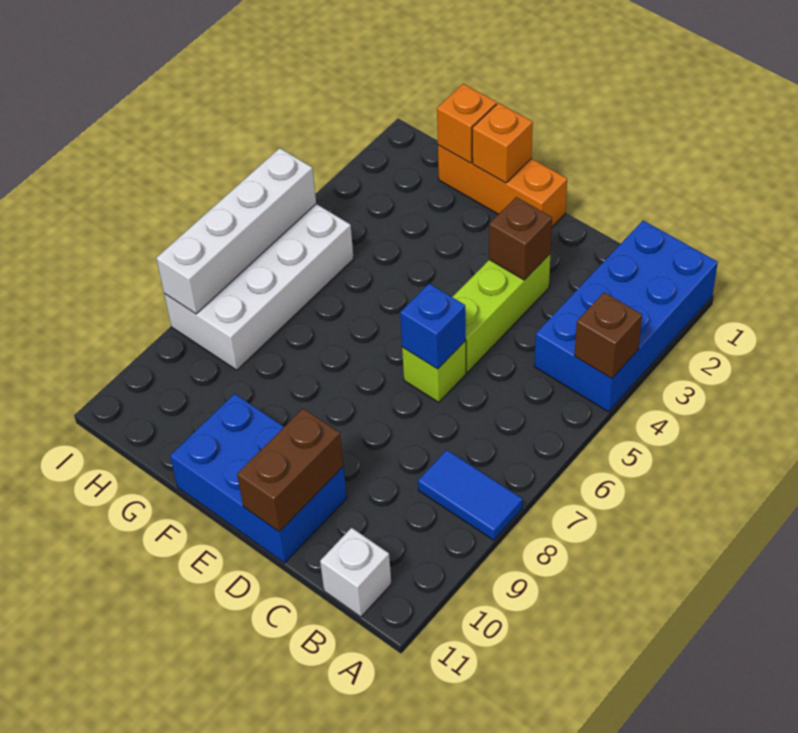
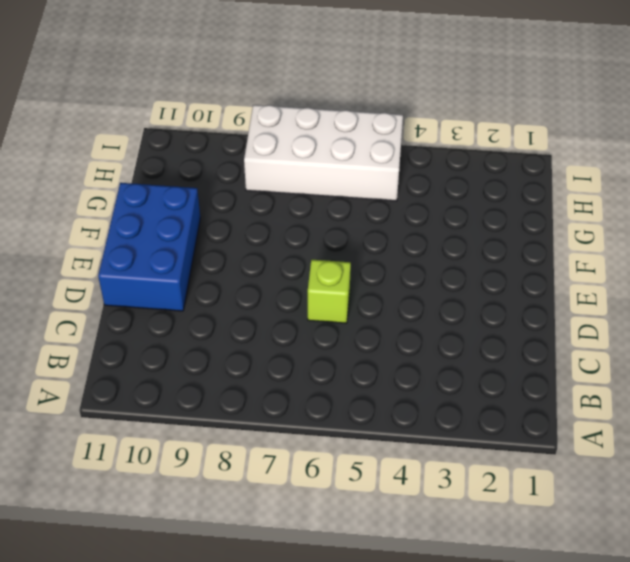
none -> blue brick A1:B4 level 1
none -> blue tile A8:B8 level 1
none -> white brick B11 level 1

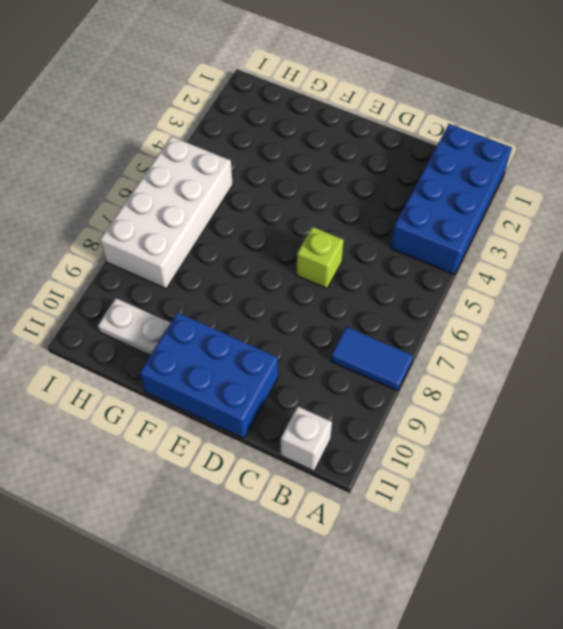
white plate G10:H10 level 1 -> none
none -> lime brick D3:D5 level 1
none -> orange brick E1:G1 level 1
none -> brown brick A4 level 2

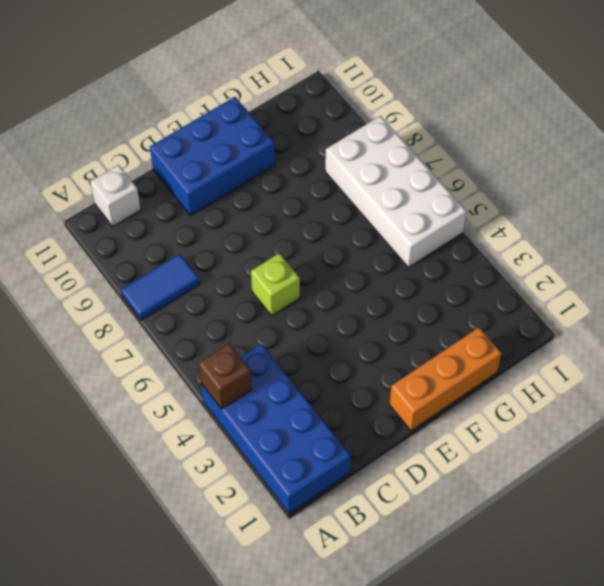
none -> lime brick D3:D5 level 1
none -> brown brick D3 level 2
none -> blue brick D6 level 2

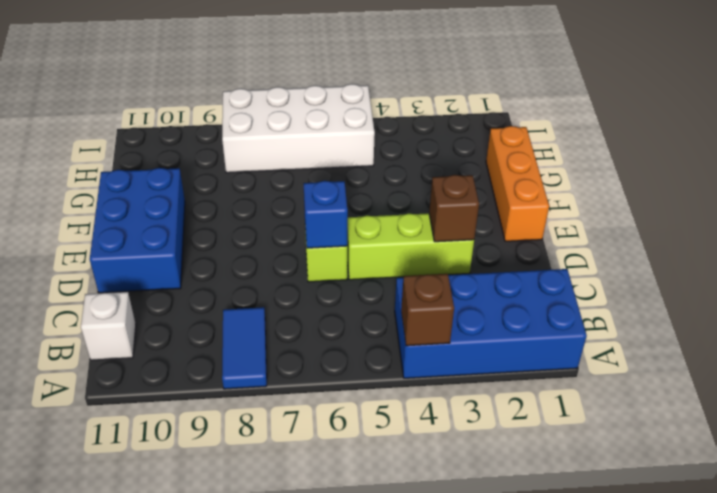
none -> brown brick D10:D11 level 2
none -> orange brick F1 level 2
none -> orange brick G1 level 2

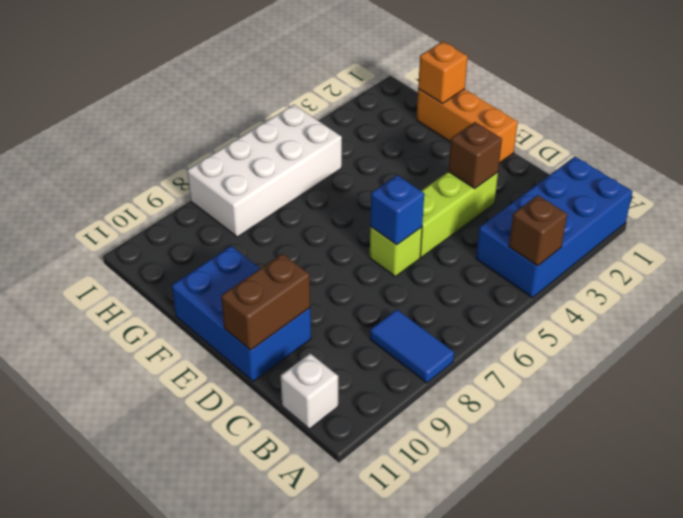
none -> orange brick F1 level 2
none -> white brick I5:I8 level 2

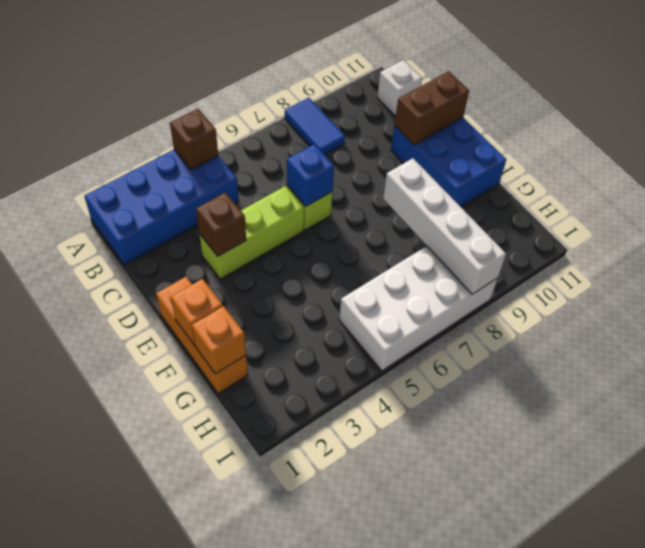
white brick F8:I8 level 2 -> white brick I5:I8 level 2

